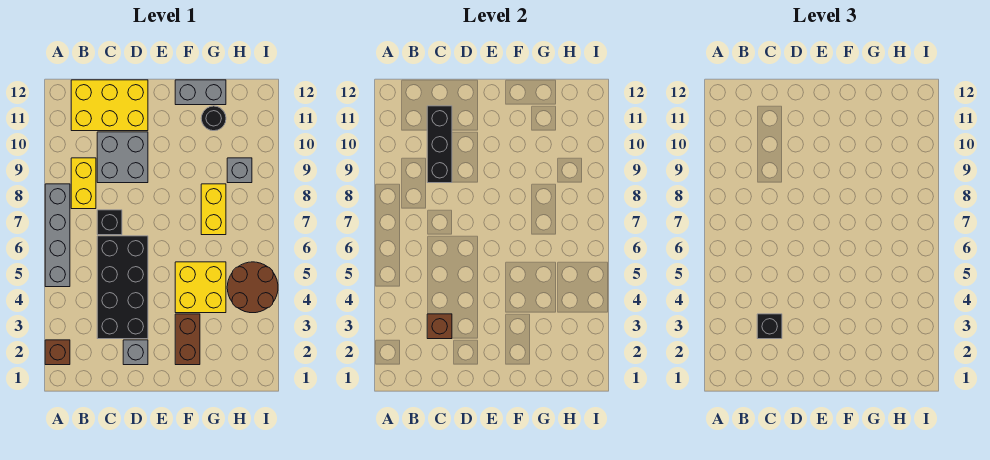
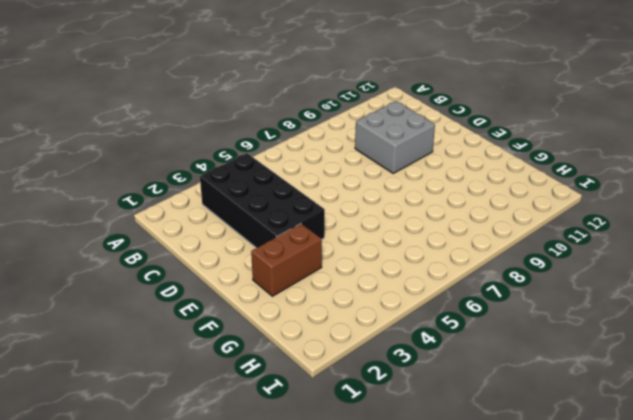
black brick B3:E4 level 1 -> black brick C3:D6 level 1
none -> brown brick A2 level 1
none -> grey brick A5:A8 level 1
none -> yellow brick B8:B9 level 1

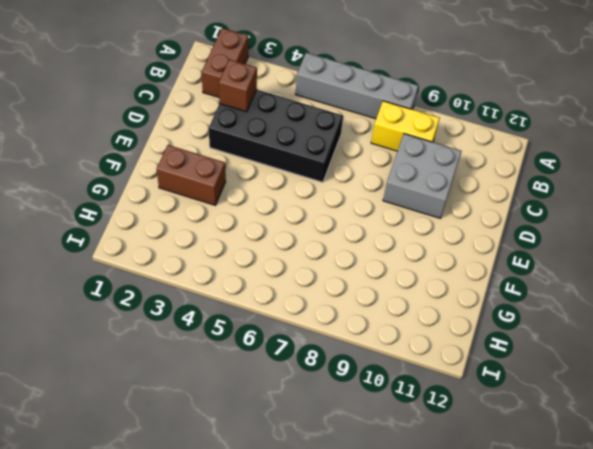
brown brick A2:B2 level 1 -> brown brick A2 level 1
none -> yellow brick B11:D12 level 1
none -> black brick C7 level 1
none -> grey brick D2 level 1

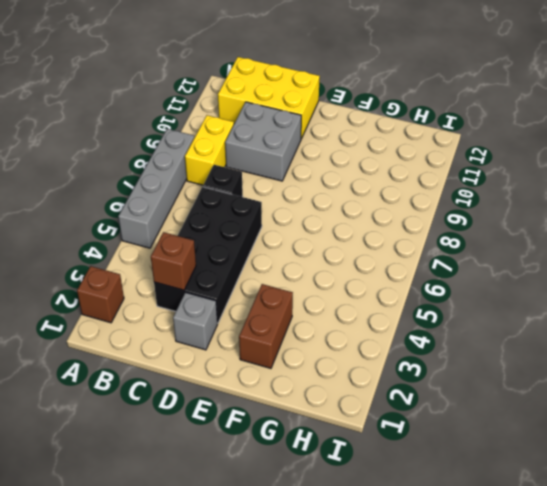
none -> yellow brick F4:G5 level 1
none -> grey brick F12:G12 level 1
none -> yellow brick G7:G8 level 1

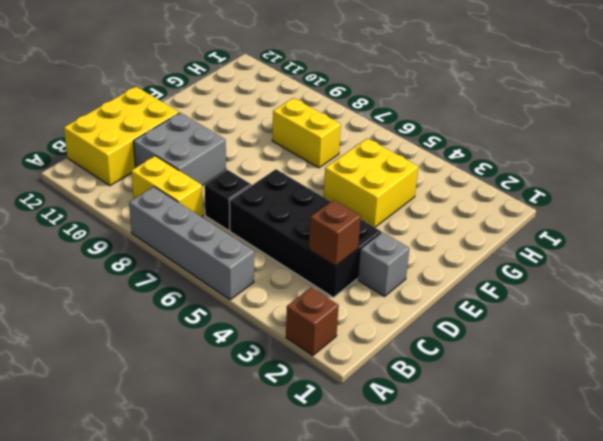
none -> brown brick F2:F3 level 1
none -> grey brick F12:G12 level 1
none -> black round brick G11 level 1

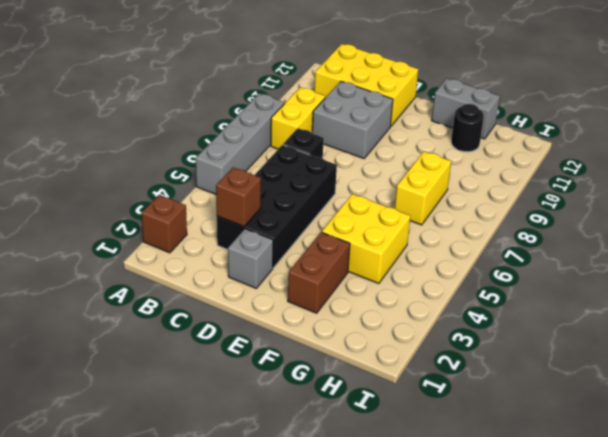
none -> brown round brick H4:I5 level 1
none -> grey brick H9 level 1
none -> black brick C9:C11 level 2

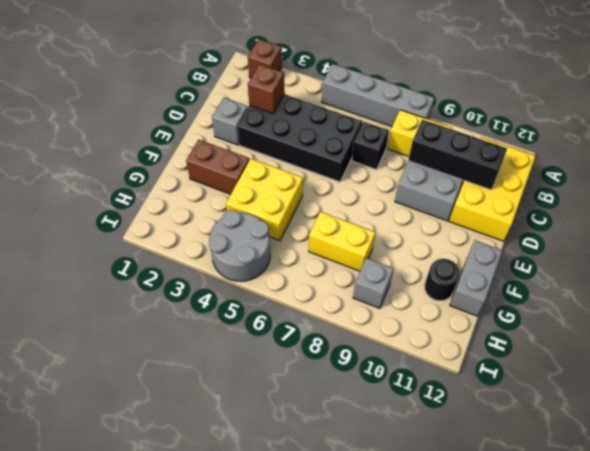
grey round brick H4:I5 level 1 -> brown round brick H4:I5 level 1
none -> black brick C3 level 3

